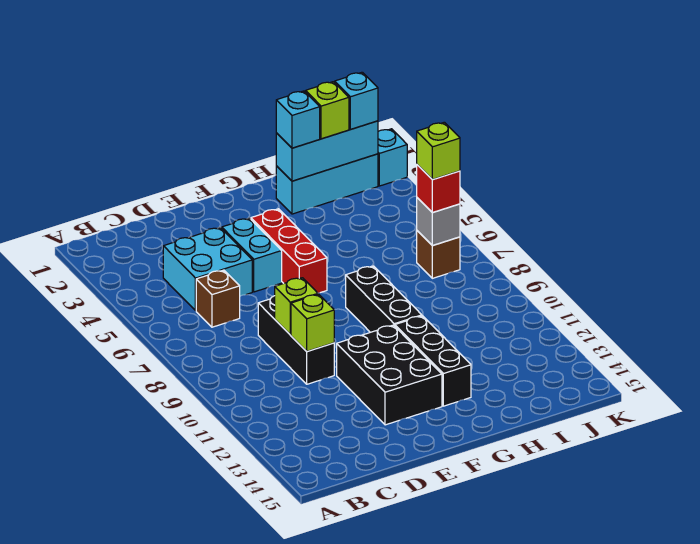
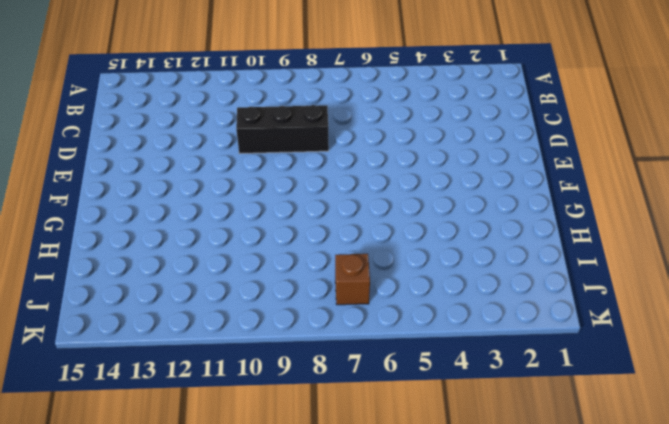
none -> cyan brick C4:D5 level 1
none -> brown brick C6 level 1
none -> cyan brick E4:E5 level 1

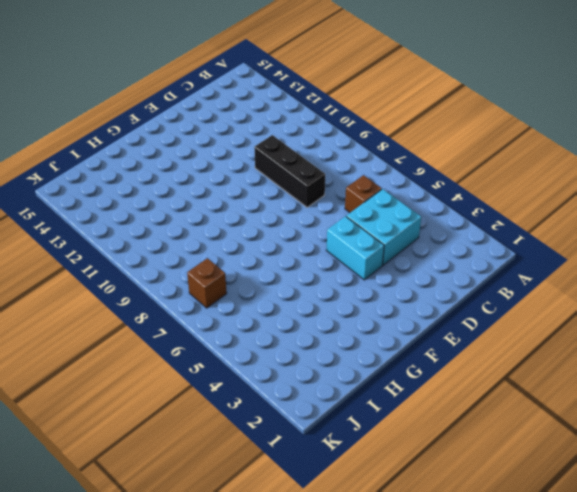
none -> black brick E11:F13 level 1
none -> red brick F4:F6 level 1
none -> black brick G8:G10 level 1

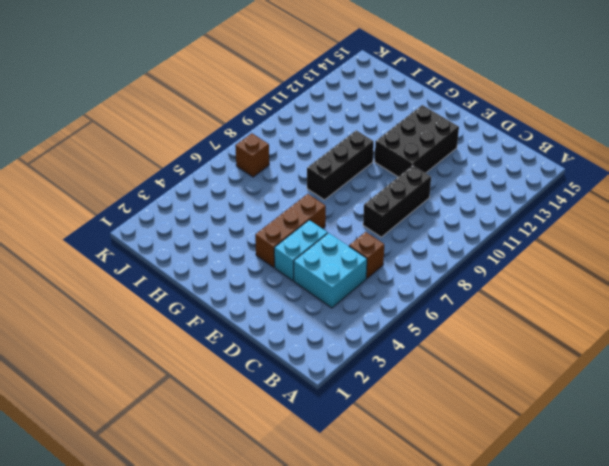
brown brick F4:F6 level 1 -> red brick F4:F6 level 1
none -> black brick G11:G13 level 1
none -> cyan brick H2:J2 level 1
none -> cyan brick K2 level 1

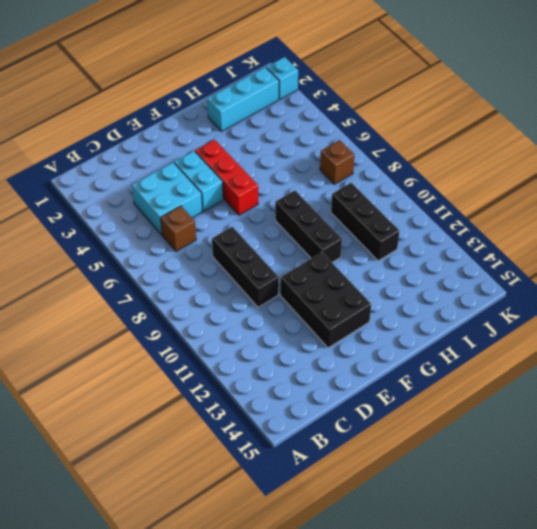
black brick I9:I11 level 1 -> black brick G11:G13 level 1
none -> lime brick D9 level 2
none -> lime brick D10 level 2
none -> cyan brick H2:J2 level 2

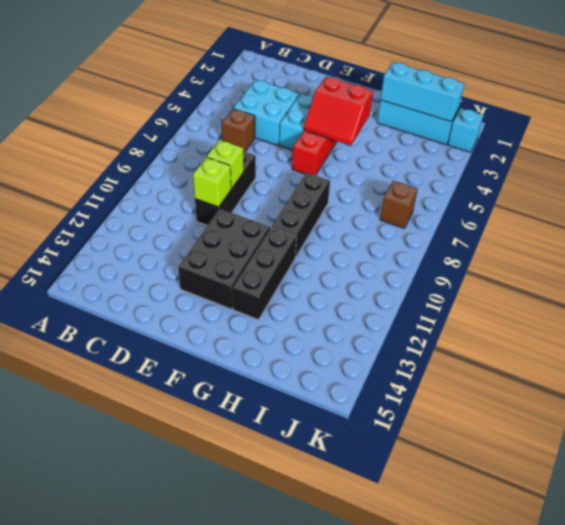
red slope F4:G5 level 2 top 4 -> none
none -> grey brick J7 level 2
none -> cyan brick H2 level 3
none -> lime brick I2 level 3

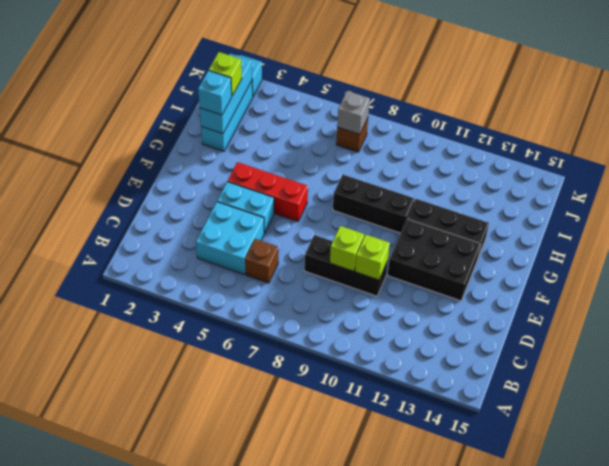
none -> cyan brick J2 level 3
none -> red brick J7 level 3
none -> lime brick J7 level 4

